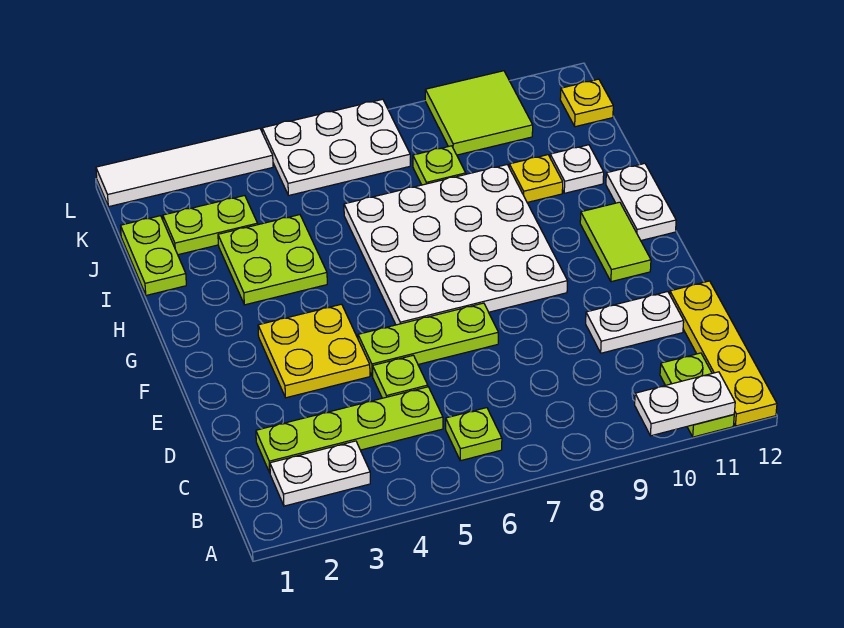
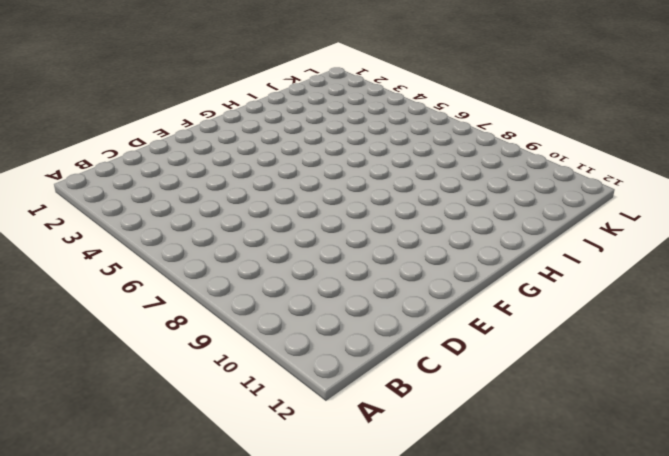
none -> lime plate A11:B11 level 1
none -> yellow plate A12:D12 level 1
none -> white plate B2:B3 level 1

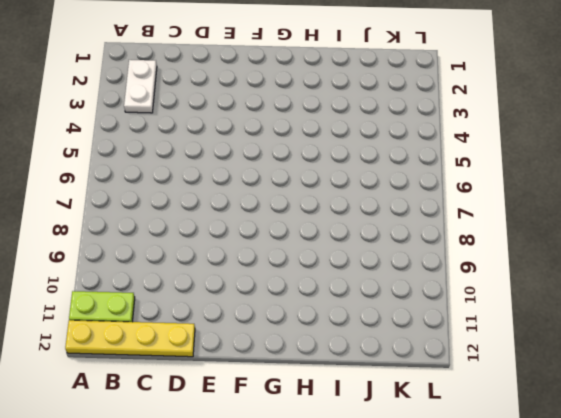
none -> lime plate B6 level 1
none -> lime plate C2:C5 level 1
none -> lime plate D5 level 1

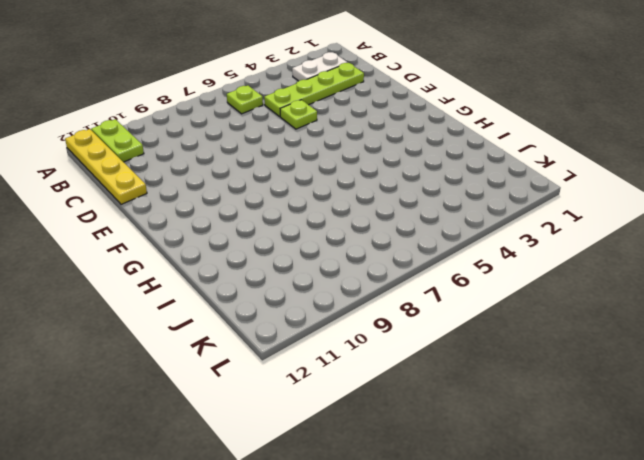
none -> white plate D10:D11 level 1
none -> yellow plate E3:F4 level 1
none -> lime plate E5:E7 level 1

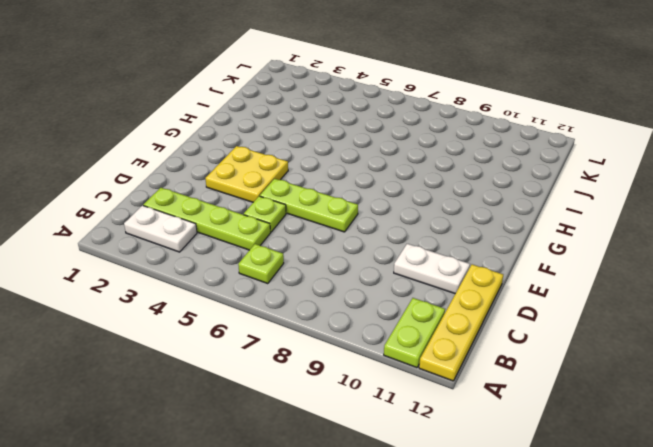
none -> white plate F6:I9 level 1
none -> lime tile F11:G11 level 1
none -> white plate G12:H12 level 1

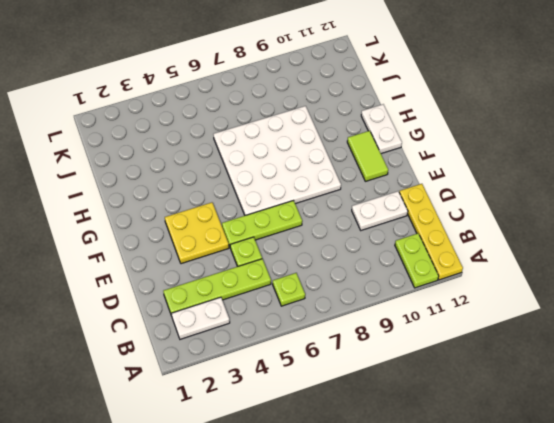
none -> lime plate H3:I4 level 1
none -> lime plate I1:J1 level 1
none -> yellow plate I10 level 1

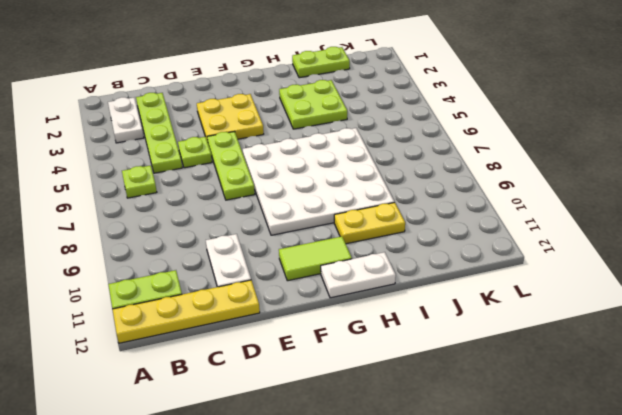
yellow plate H10:I10 level 1 -> yellow plate I10 level 1
none -> white plate I11 level 1
none -> lime plate J2:J3 level 1
none -> lime plate J8 level 1

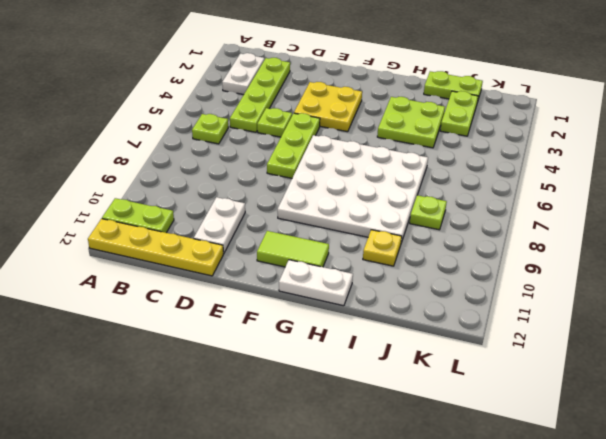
none -> white plate I11 level 1
none -> white plate K5:L7 level 1
none -> lime tile K9:L10 level 1

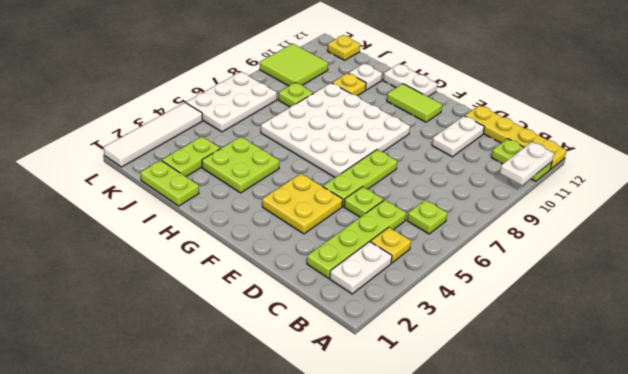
yellow plate B4 level 1 -> none

